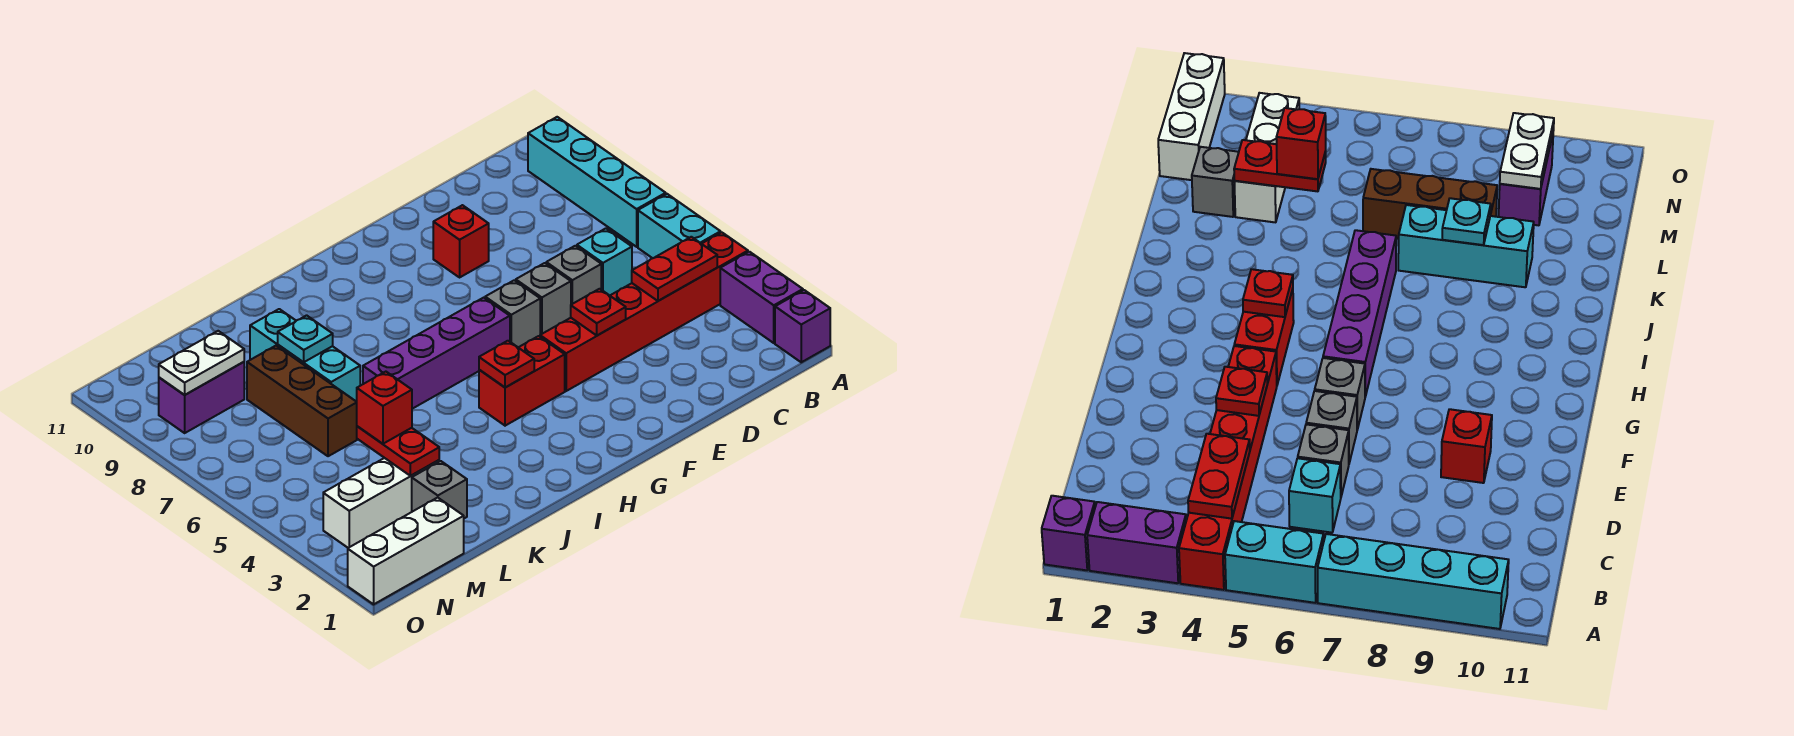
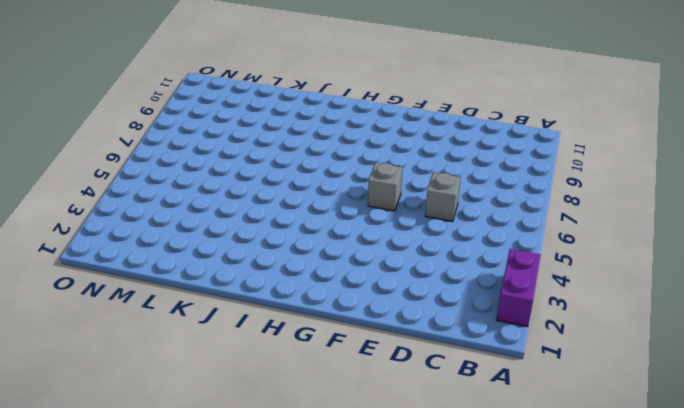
none -> purple brick A1 level 1
none -> red brick A4:F4 level 1
none -> cyan brick A5:A6 level 1

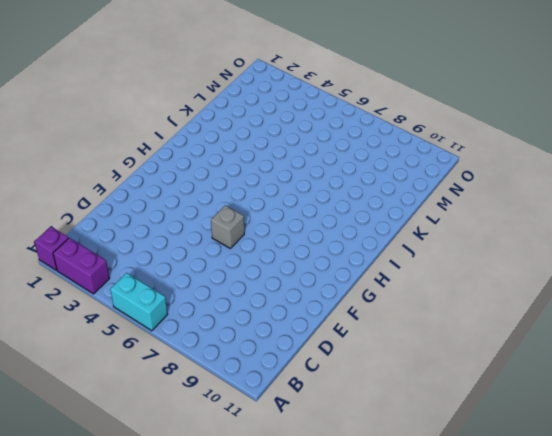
none -> red brick A4:F4 level 1
none -> cyan brick A7:A10 level 1
none -> cyan brick C6 level 1

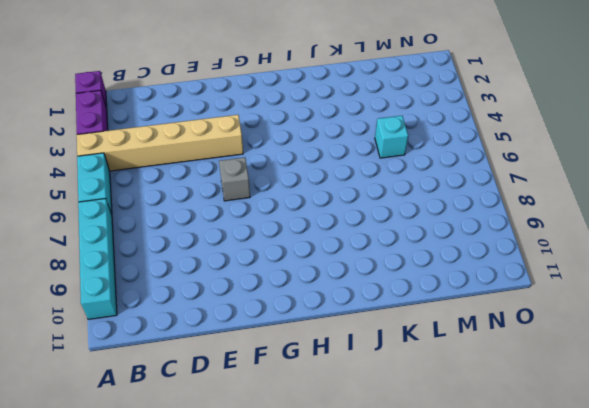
tan brick A4:F4 level 1 -> red brick A4:F4 level 1
cyan brick L5 level 1 -> cyan brick C6 level 1
none -> grey brick D6 level 1
none -> grey brick E6 level 1
none -> red brick E9 level 1

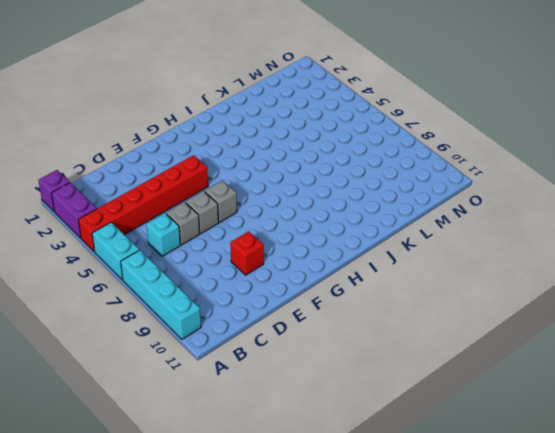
none -> red brick G4:H4 level 1
none -> purple brick G6:J6 level 1
none -> cyan brick K7:K9 level 1

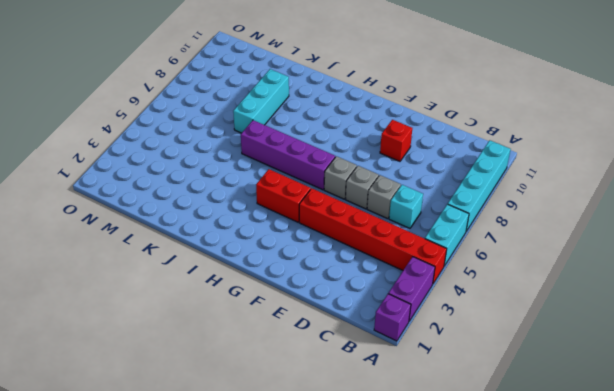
none -> grey brick L2 level 1
none -> white brick L3:N3 level 1
none -> brown brick L6:L8 level 1

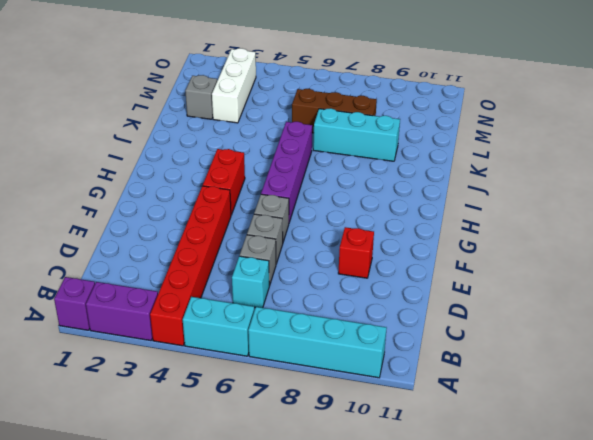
none -> white brick M1:O1 level 1
none -> purple brick M9:N9 level 1
none -> red plate B4:C4 level 2

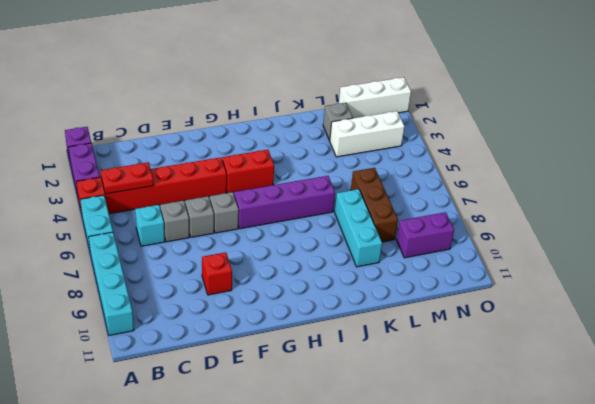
none -> red plate E4 level 2
none -> red plate H4 level 2
none -> cyan plate K8 level 2

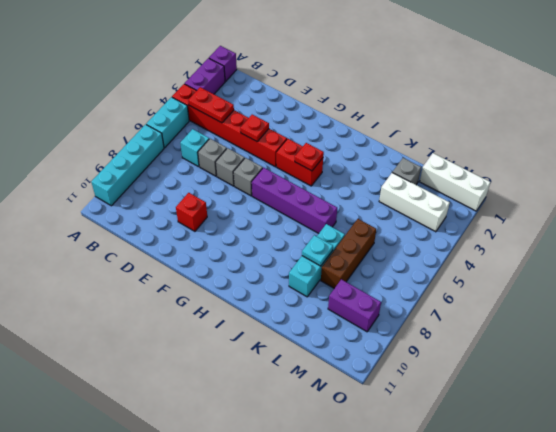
none -> red plate L3:L4 level 2
none -> white plate M9:N9 level 2
none -> red brick L4 level 3

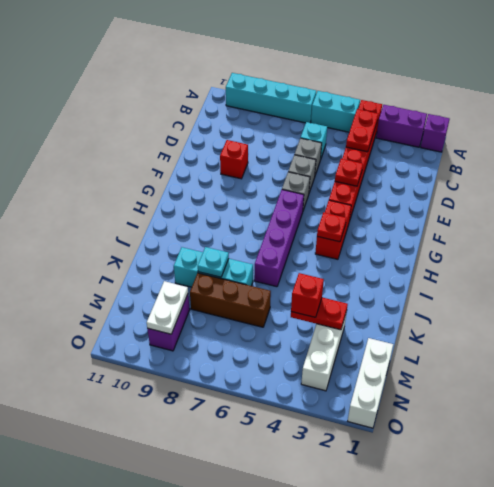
none -> grey brick L2 level 1

